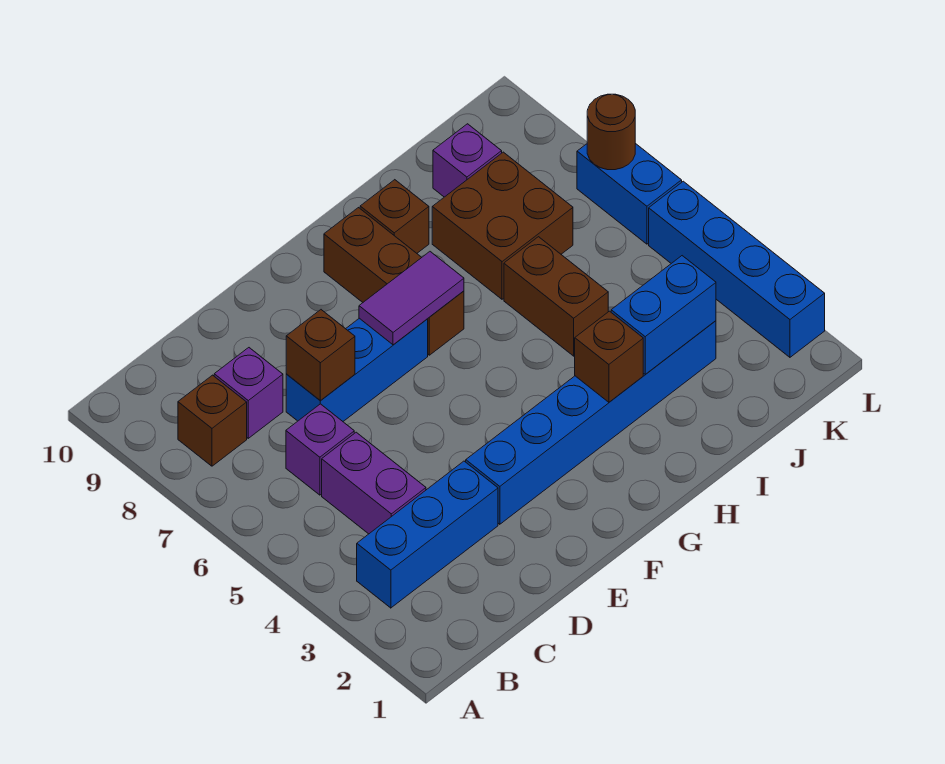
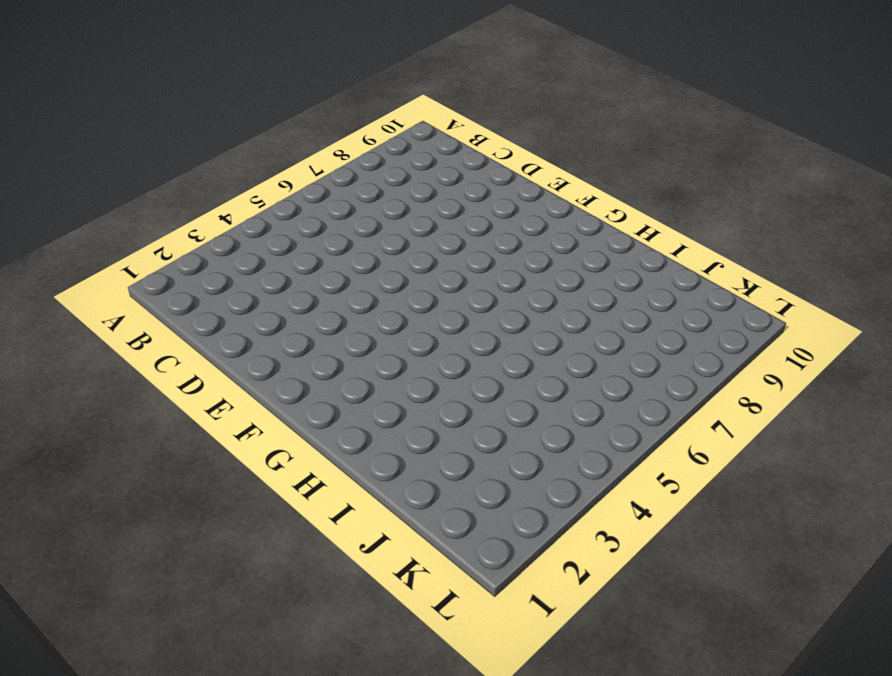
none -> blue brick B3:D3 level 1
none -> brown brick B8 level 1
none -> purple brick C4:C5 level 1

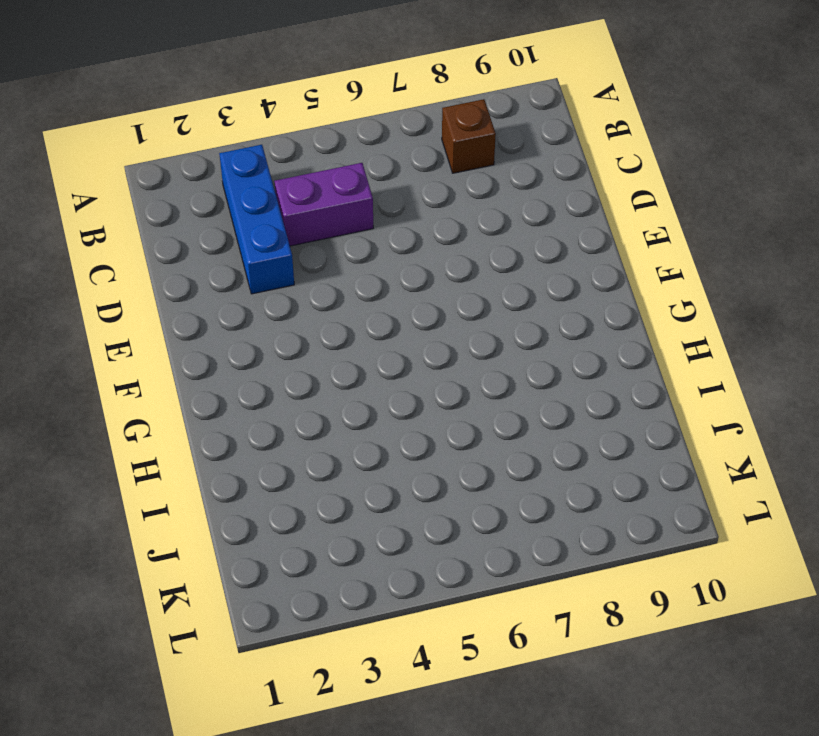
none -> purple brick C6 level 1
none -> purple brick C8 level 1
none -> blue brick D7:F7 level 1

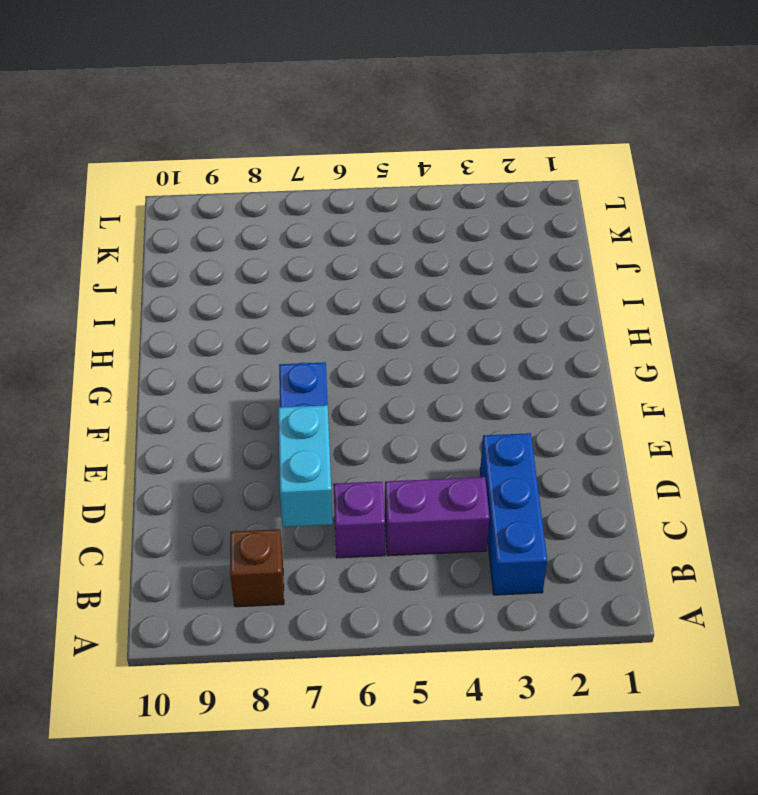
cyan brick C7:D7 level 2 -> brown brick D7 level 2
none -> purple brick C8 level 1
none -> blue brick E3:J3 level 1
none -> brown brick G7:G9 level 1

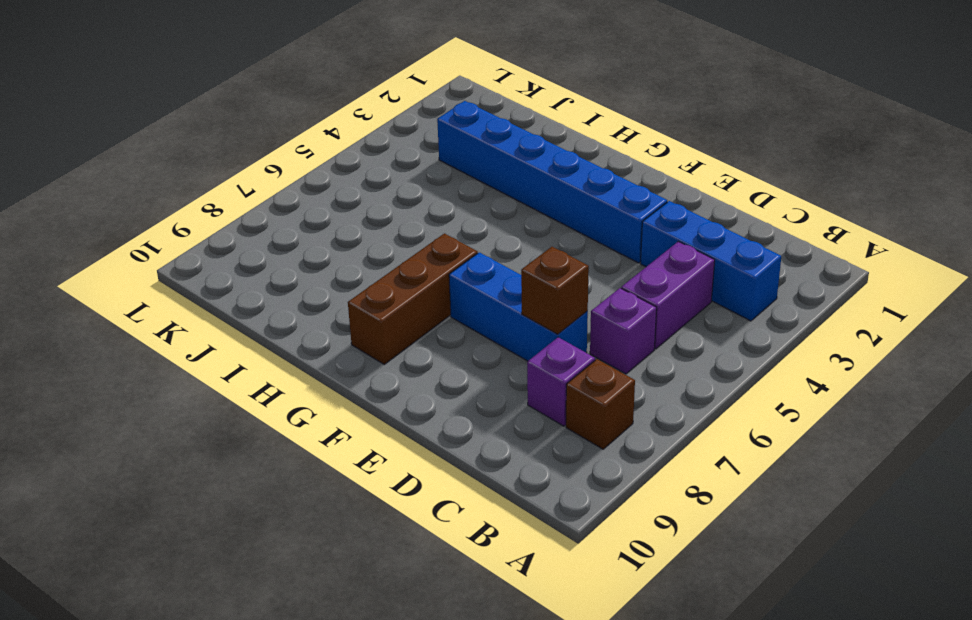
none -> brown brick H9 level 1
none -> brown brick I5:I6 level 1
none -> brown brick I7:J8 level 1

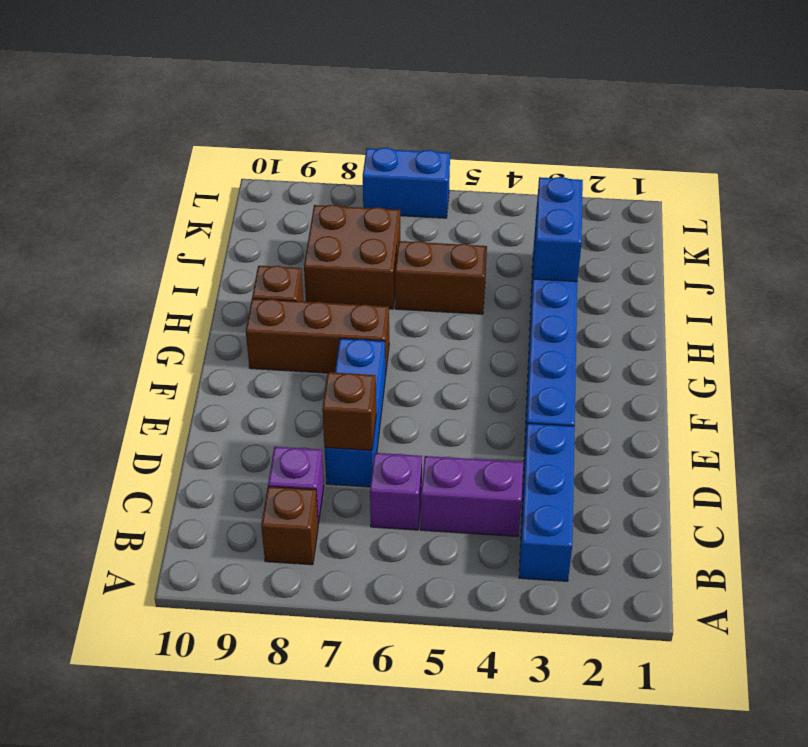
none -> purple brick J9 level 1
none -> blue brick L2:L5 level 1
none -> purple tile F7:G7 level 2

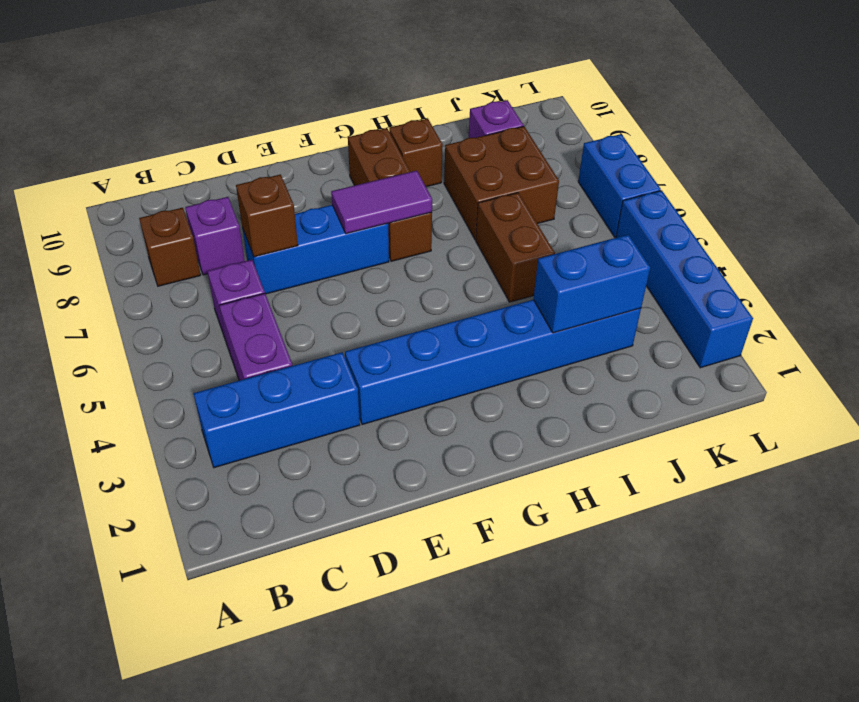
none -> brown brick H3 level 2
none -> brown round brick L7 level 2

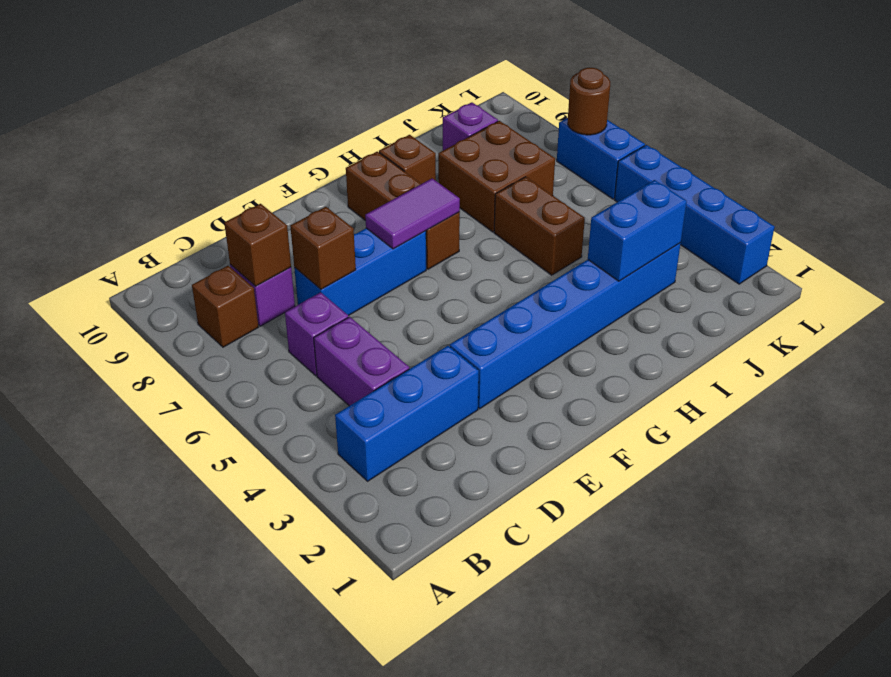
brown brick C8 level 2 -> brown brick H3 level 2

